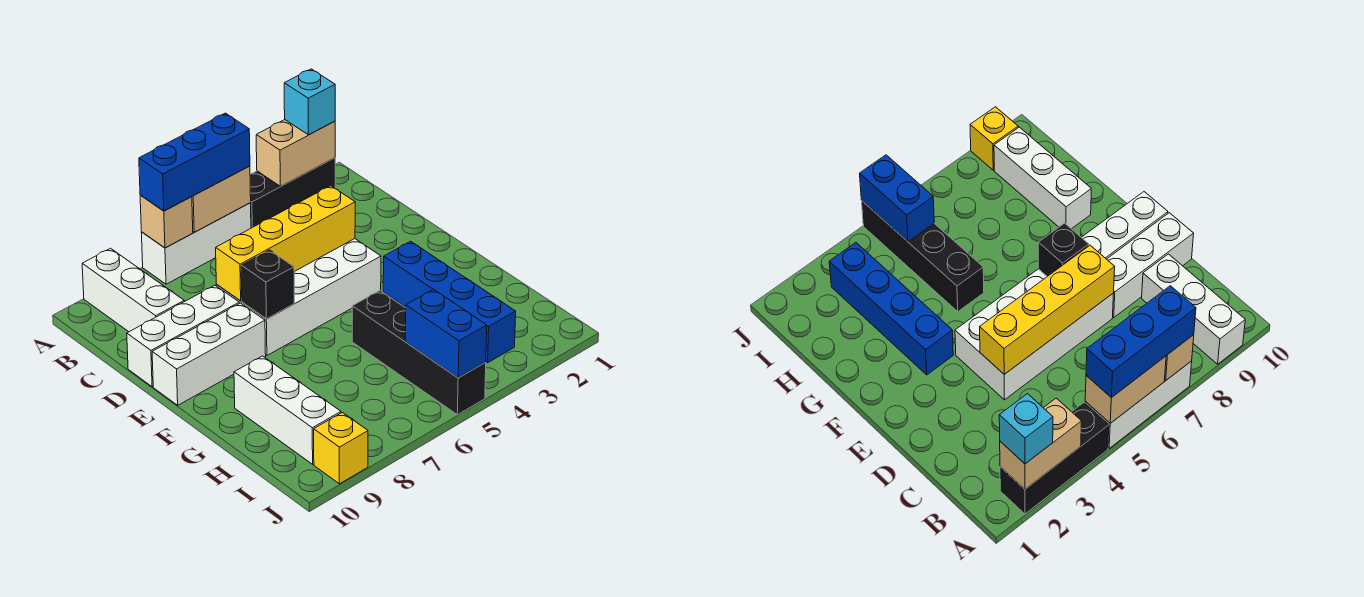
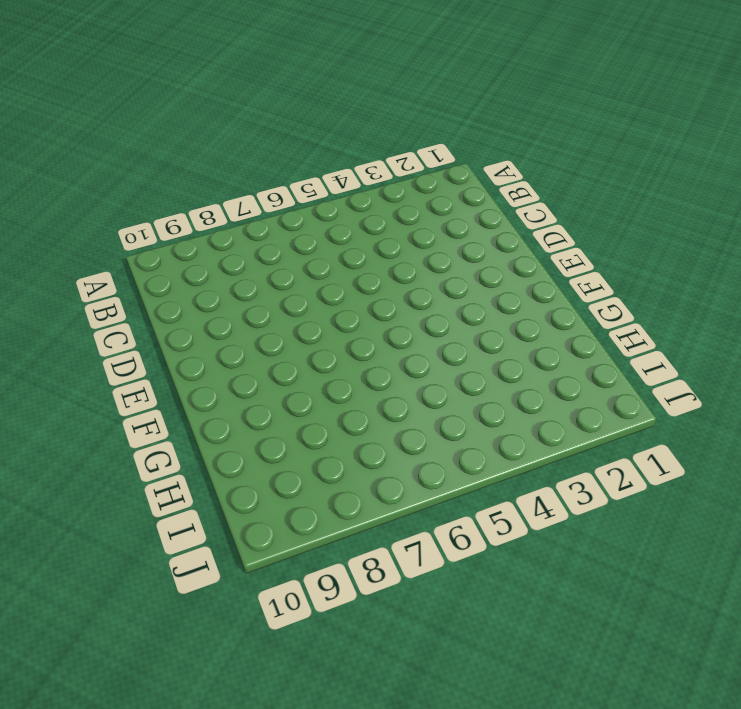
none -> black brick A2:A4 level 1
none -> white brick A5:A7 level 1
none -> white brick A9:C9 level 1

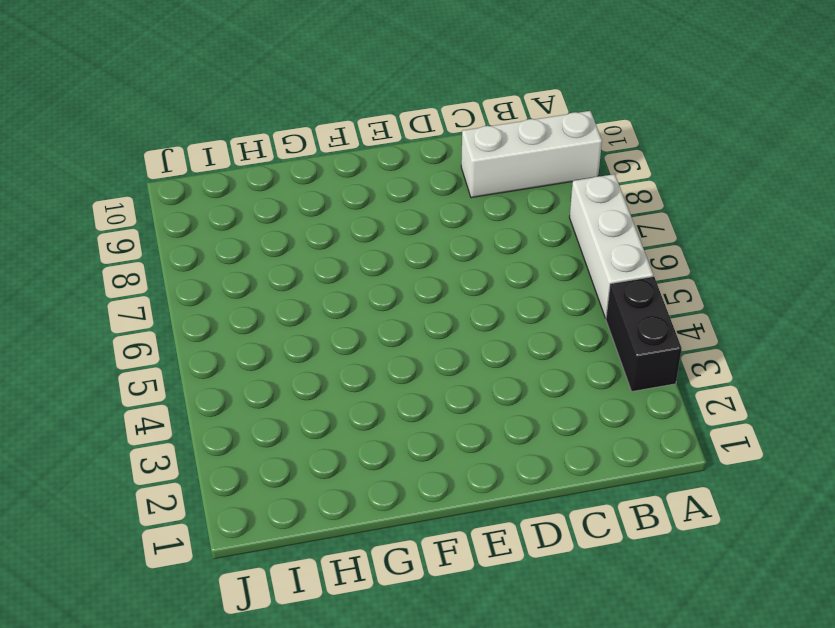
black brick A3:A4 level 1 -> black brick A2:A4 level 1
none -> white brick D4:E7 level 1
none -> white brick D8:D10 level 1
none -> white brick E8:E10 level 1

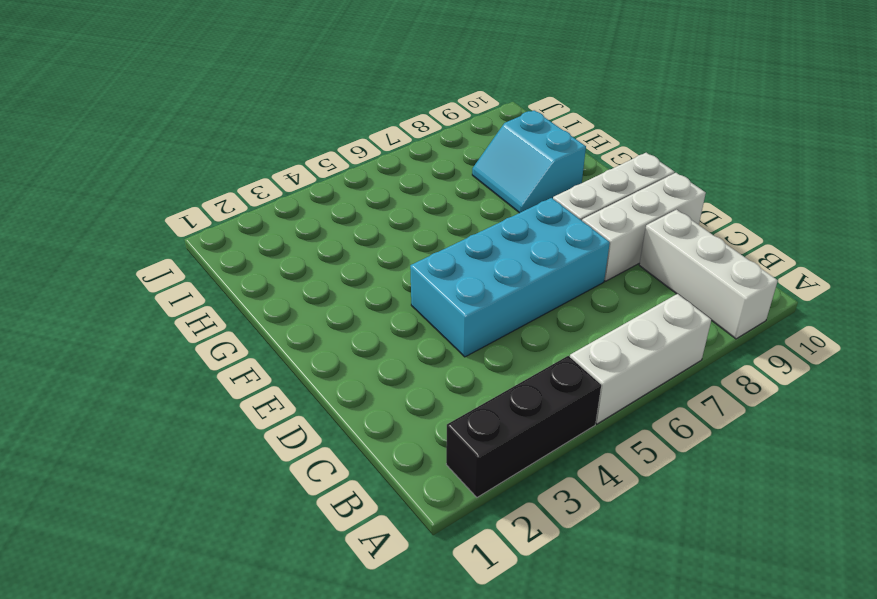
cyan brick D4:E7 level 1 -> white brick D4:E7 level 1
cyan slope G8:H9 level 1 top 9 -> white brick G9:I9 level 1
none -> blue brick F3:I3 level 1
none -> black brick G5:J5 level 1
none -> yellow brick J9 level 1

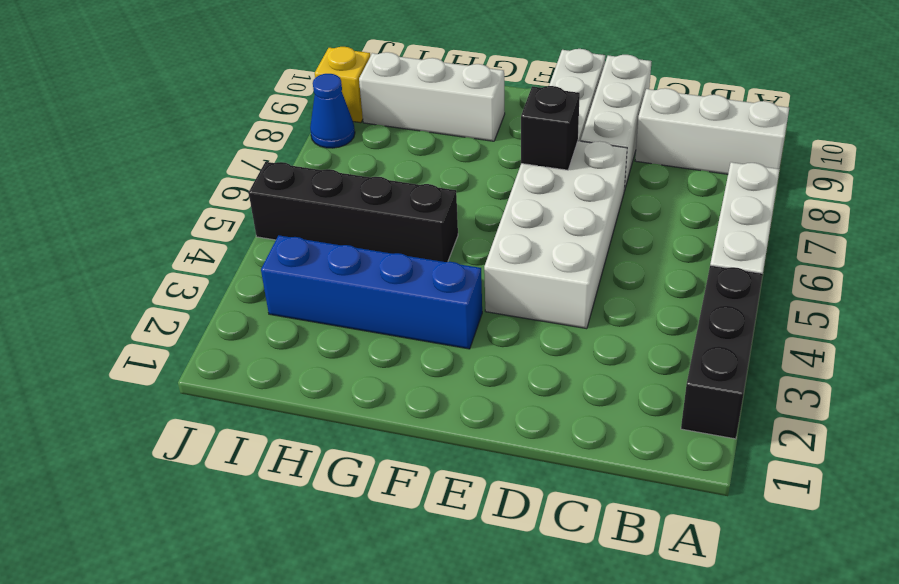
blue cone J8 level 1 -> none
none -> tan brick A2:A3 level 2
none -> tan brick A5:A6 level 2
none -> tan brick A7 level 2

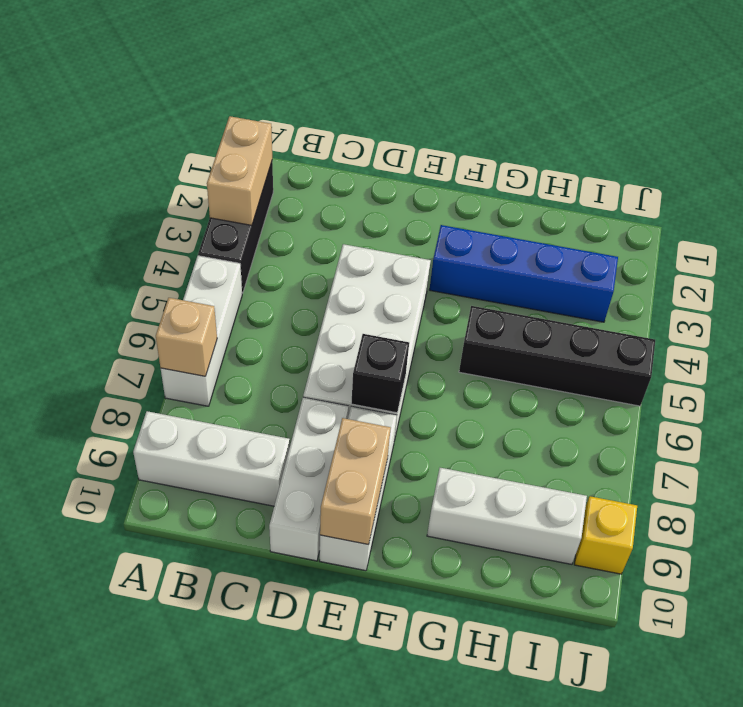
tan brick E9:E10 level 2 -> tan brick A5:A6 level 2
none -> yellow brick D4:D7 level 2
none -> blue brick I5:J5 level 2
none -> cyan brick A2 level 3

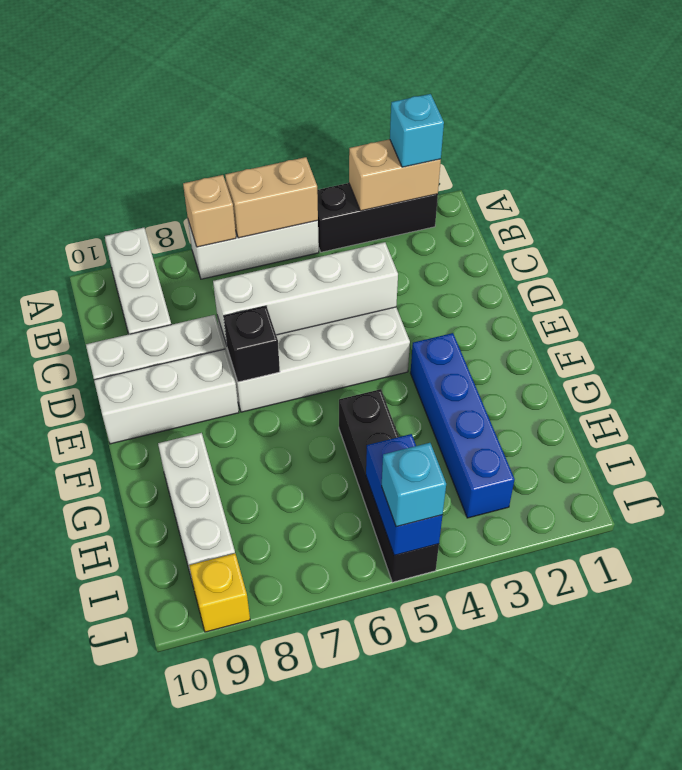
white brick D4:D7 level 2 -> yellow brick D4:D7 level 2
cyan brick J5 level 3 -> none
none -> blue brick A5:A7 level 3

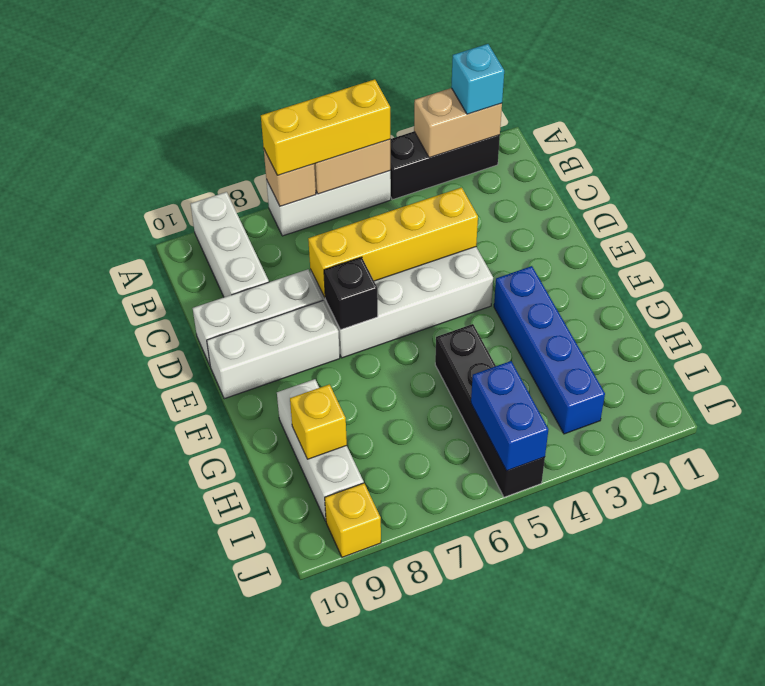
yellow brick A5:A7 level 3 -> blue brick A5:A7 level 3
yellow brick H9 level 2 -> none

